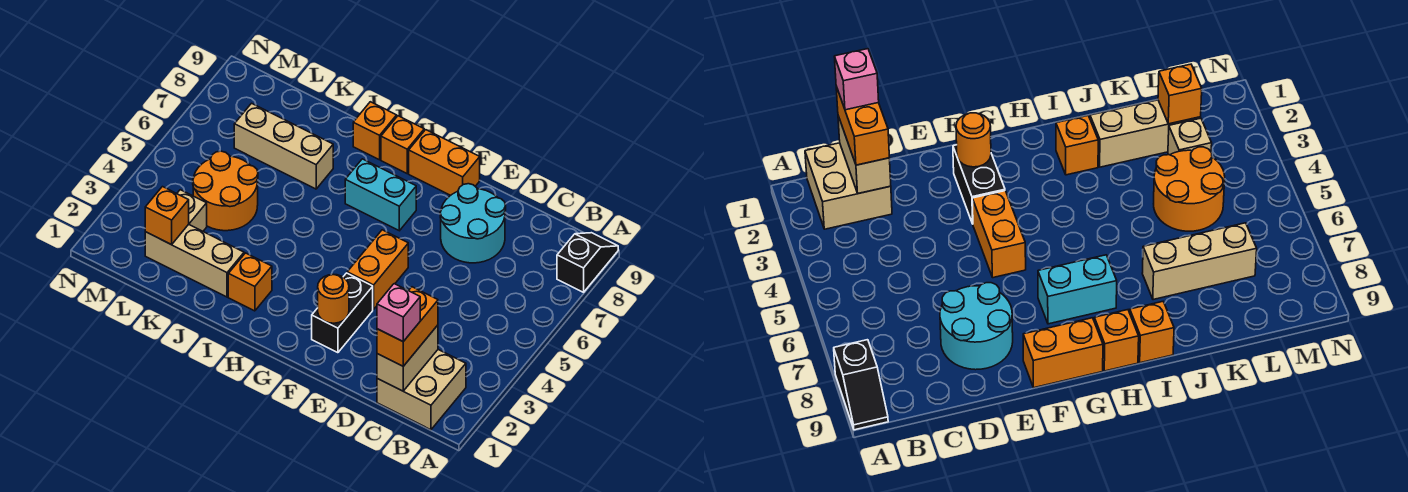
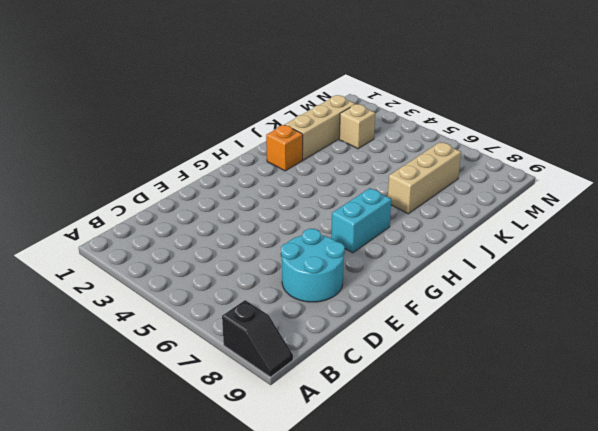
none -> tan brick B1:C2 level 1
none -> black brick F2:F3 level 1
none -> orange brick F4:F5 level 1

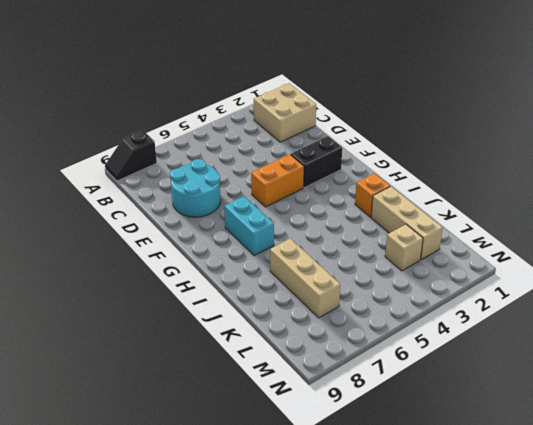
none -> orange brick F9:G9 level 1
none -> orange brick H9 level 1
none -> orange brick I9 level 1

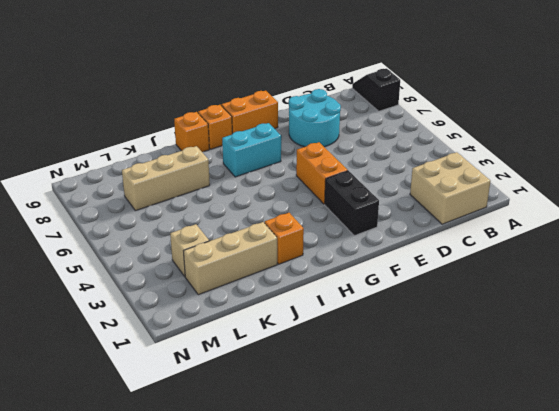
none -> orange round brick K4:L5 level 1
none -> tan brick C1:C2 level 2
none -> orange round brick F2 level 2

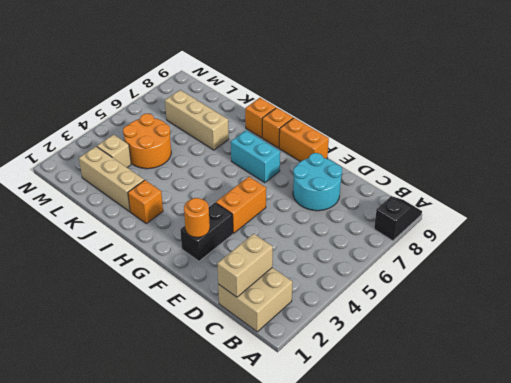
none -> orange brick L2 level 2
none -> orange brick C1:C2 level 3
none -> pink brick C1 level 4

